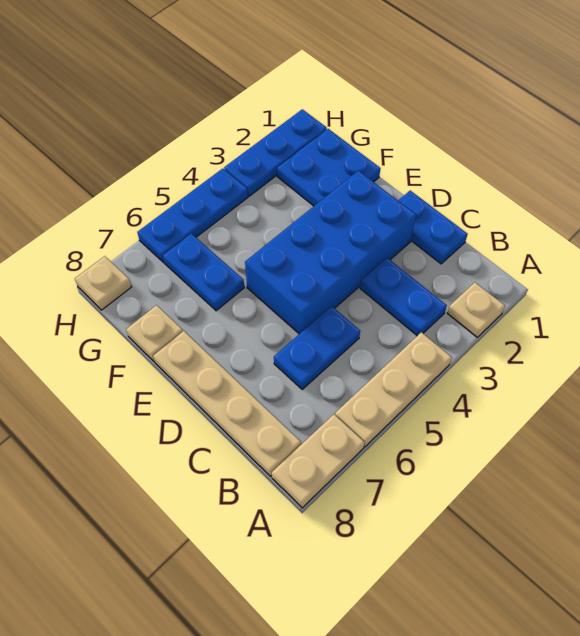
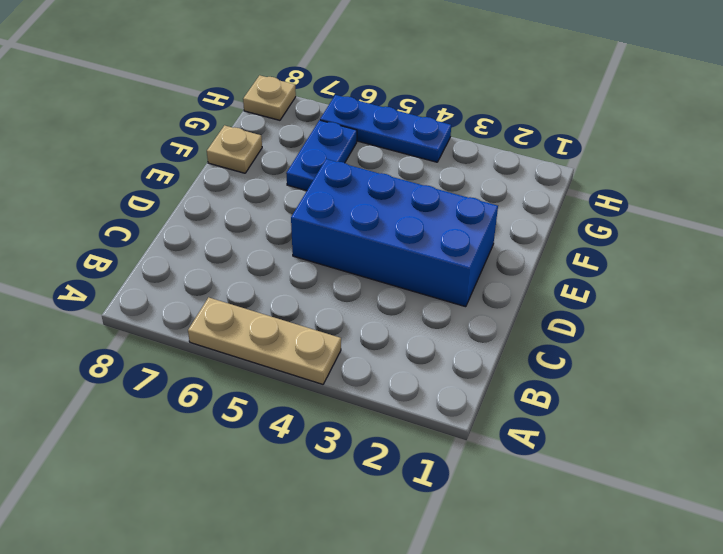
none -> tan plate A2 level 1
none -> tan plate A7:A8 level 1
none -> blue plate B3:C3 level 1

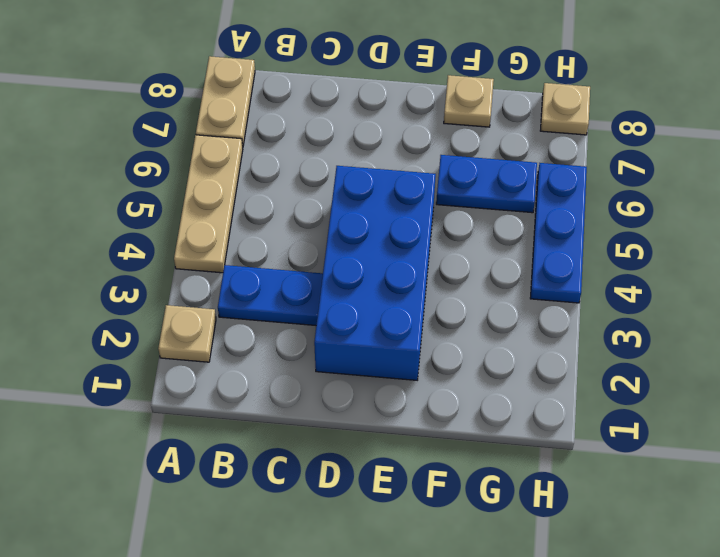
none -> tan plate B8:E8 level 1
none -> blue plate C1:D1 level 1
none -> blue plate C5:C6 level 1

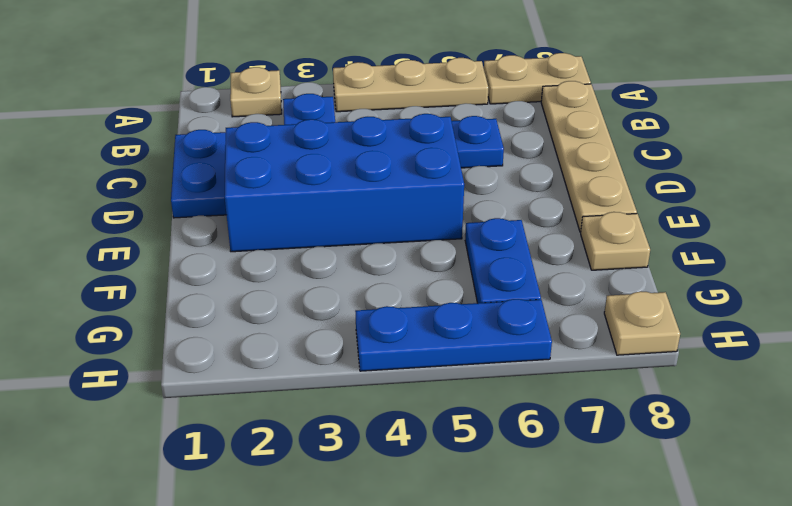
none -> blue plate F1:G2 level 1
none -> blue plate H1:H3 level 1

